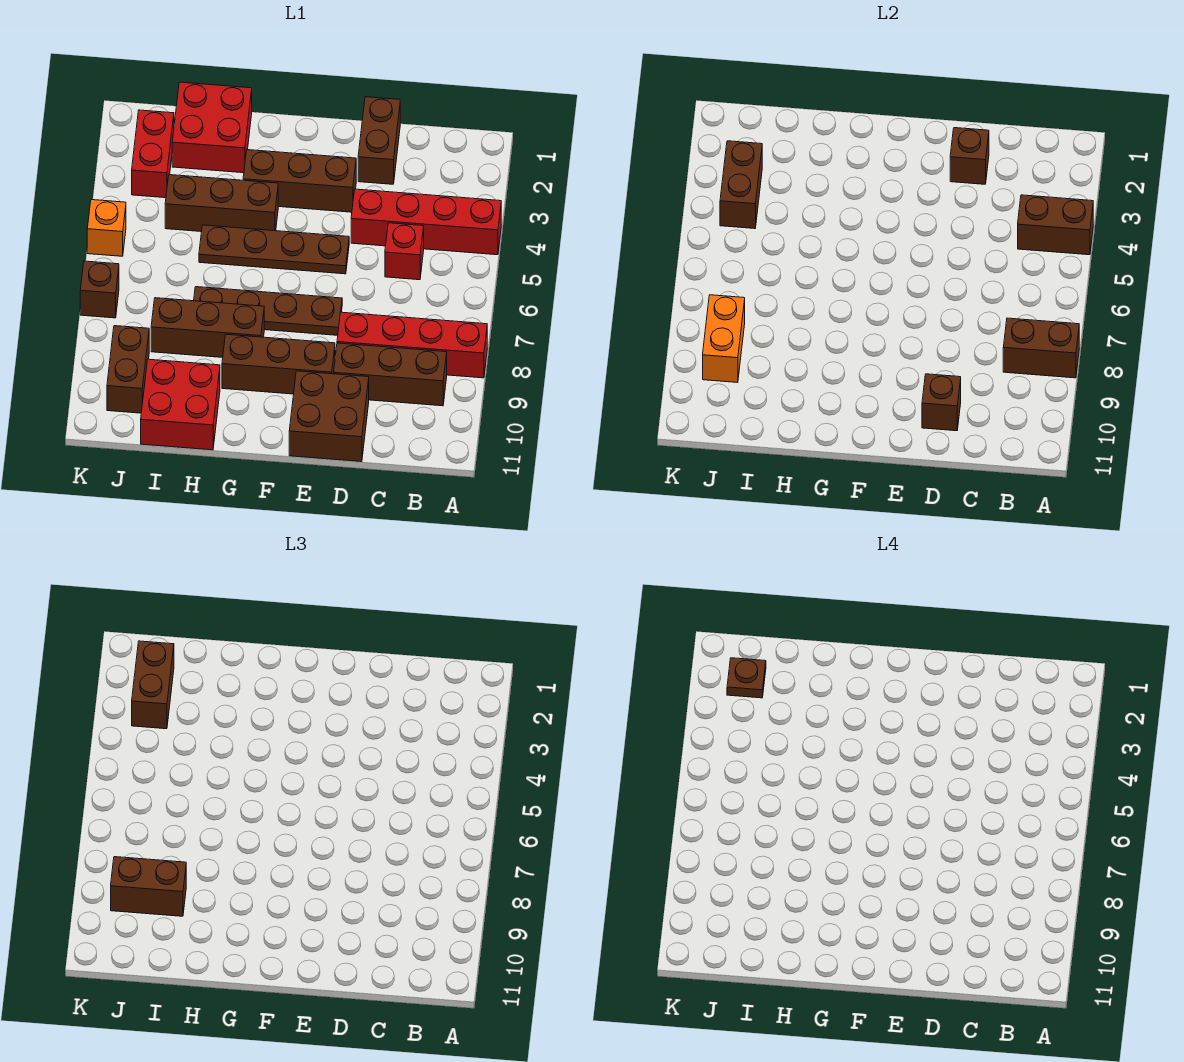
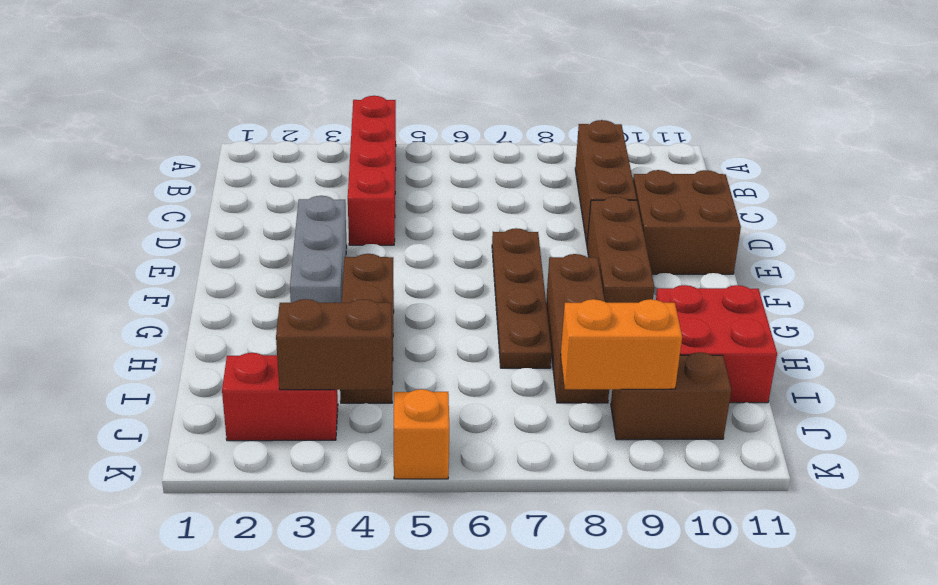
grey brick E3:G3 level 1 -> brown brick E3:G3 level 1
none -> red brick A8:D8 level 1
none -> red brick C5 level 1
none -> brown brick D1:D2 level 1

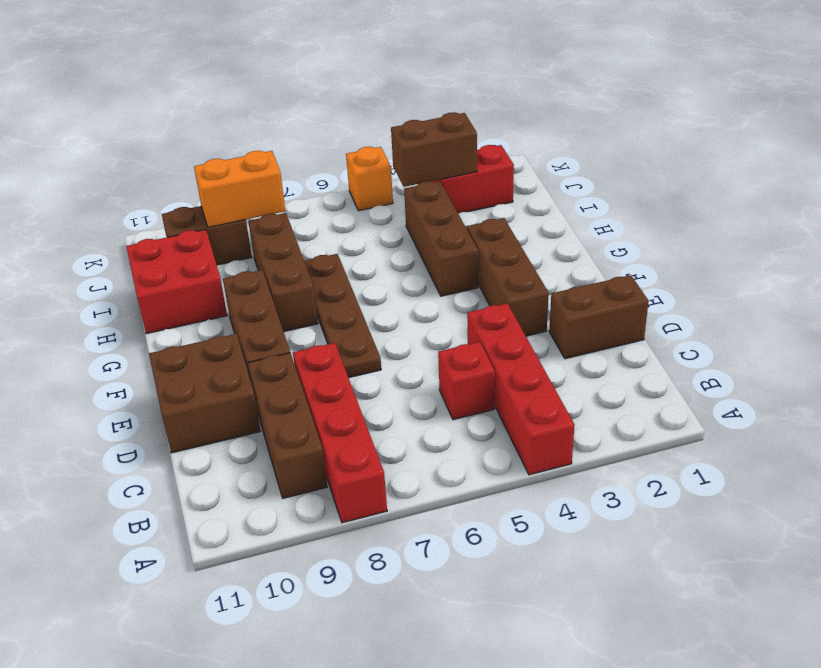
none -> brown plate E5:H5 level 1
none -> red brick H1:I2 level 1
none -> brown brick K7 level 1

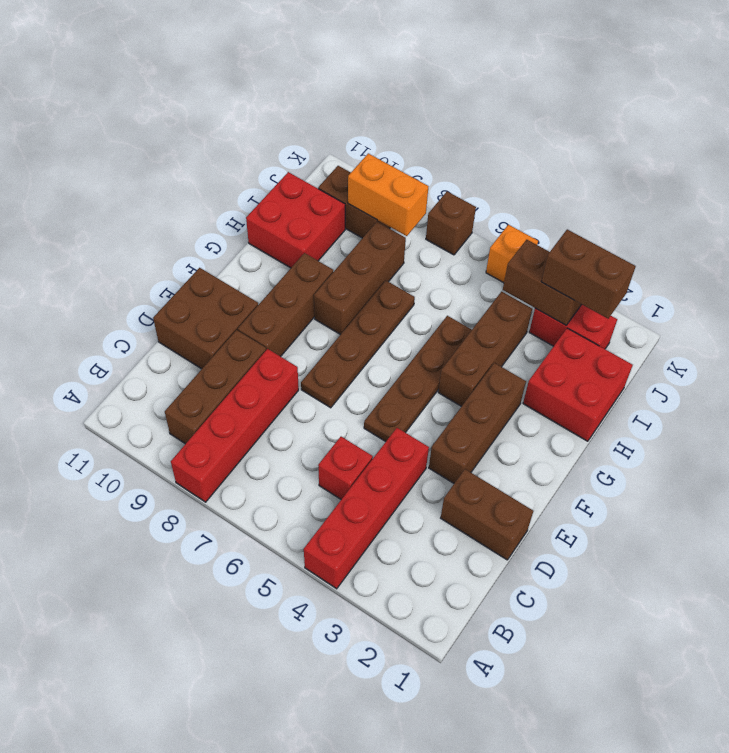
none -> brown brick A4:B4 level 2
none -> brown brick A8:B8 level 2
none -> brown brick D2 level 2

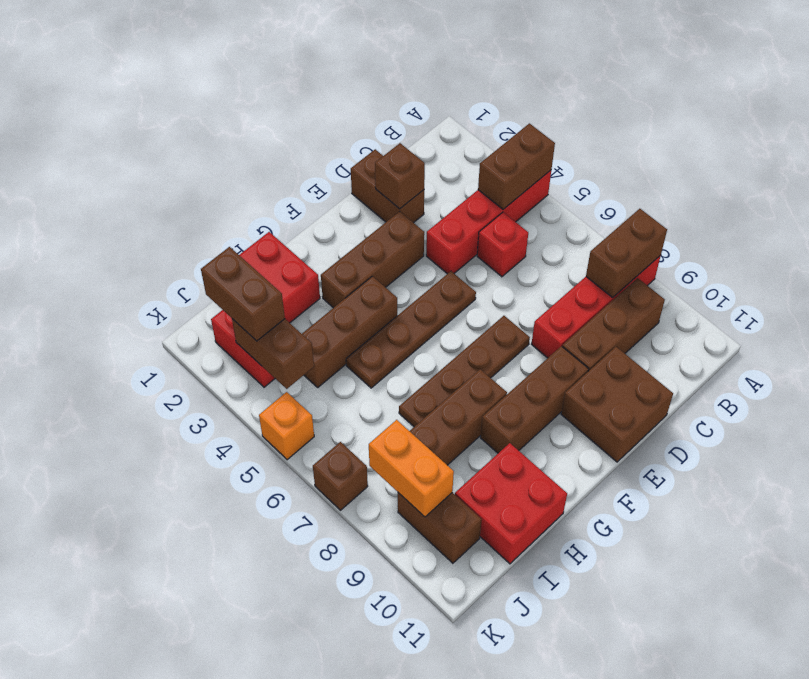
none -> brown brick D10 level 2
none -> brown brick I9:J9 level 3
none -> brown plate J2 level 4

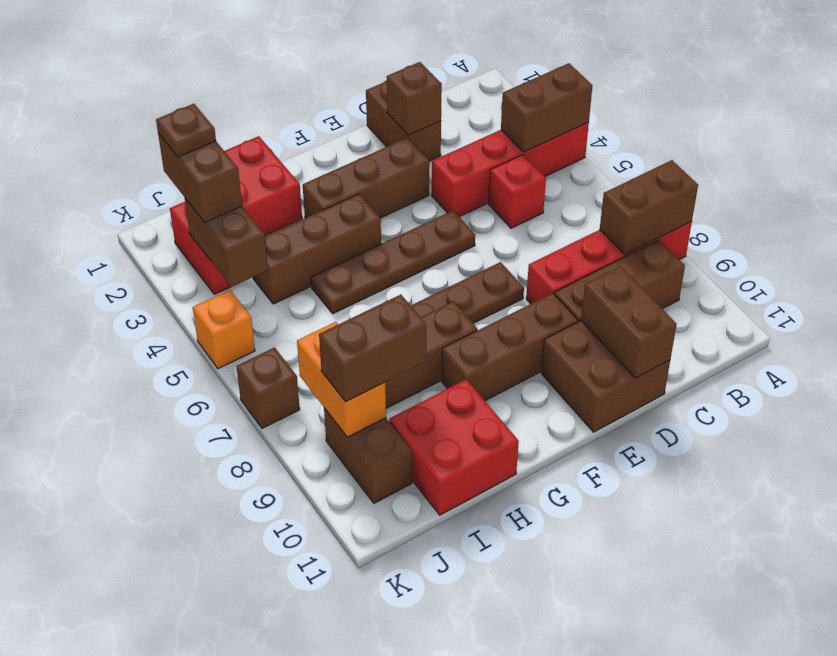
brown brick D10:D11 level 2 -> brown brick D10 level 2

